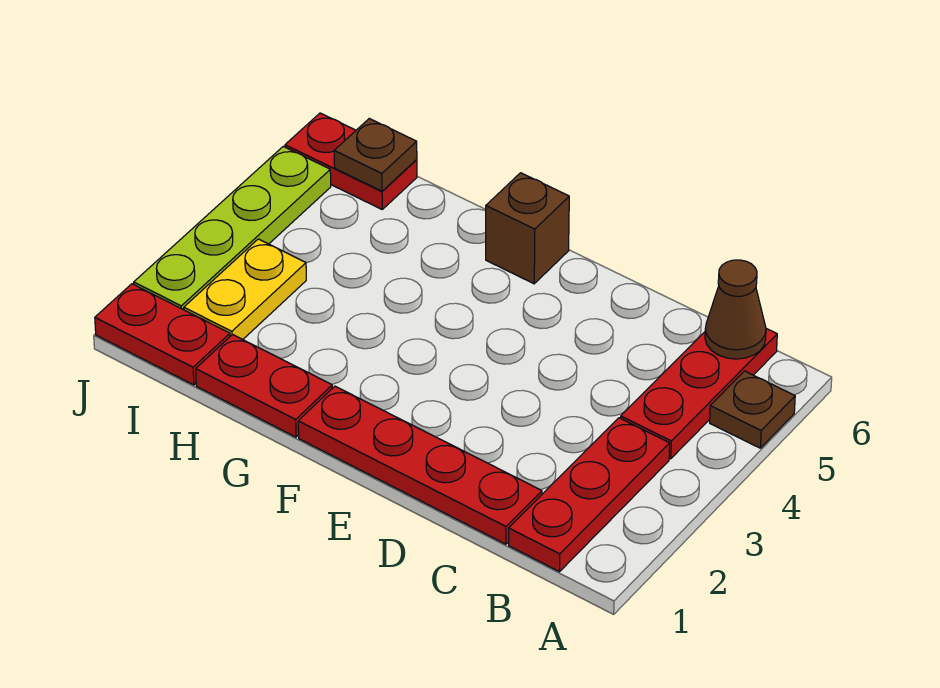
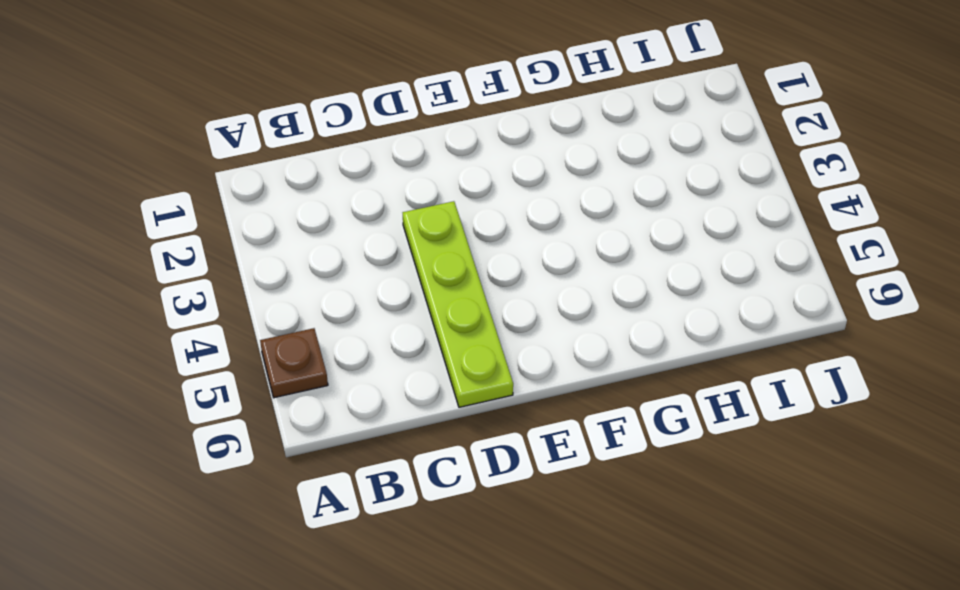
lime plate D3:D6 level 1 -> lime plate J2:J5 level 1
none -> red plate B1:B3 level 1
none -> red plate B4:B6 level 1
none -> red plate C1:F1 level 1

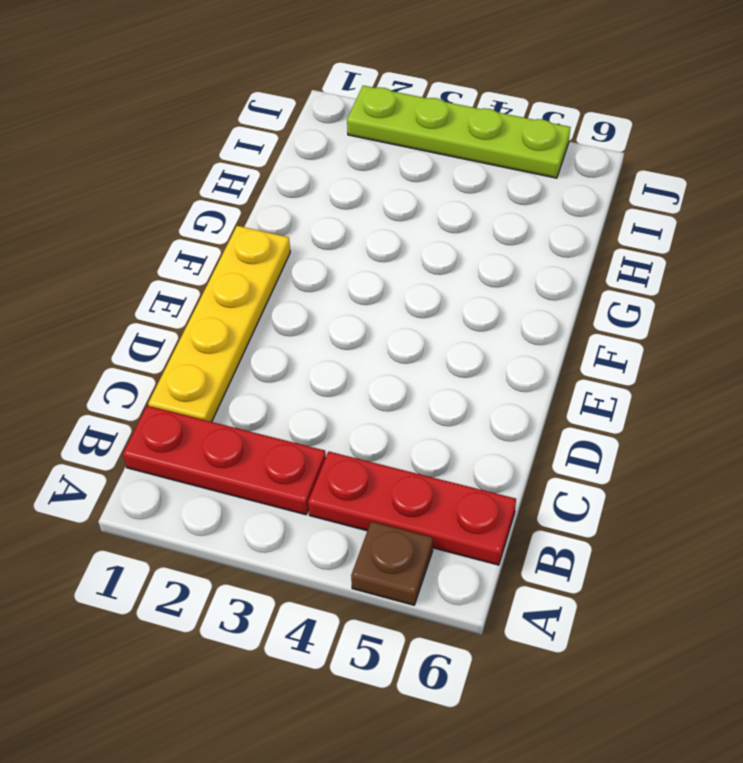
yellow plate C1:F1 level 1 -> red plate C1:F1 level 1
none -> brown brick F6 level 1
none -> red plate G1:H1 level 1
none -> red plate I1:J1 level 1

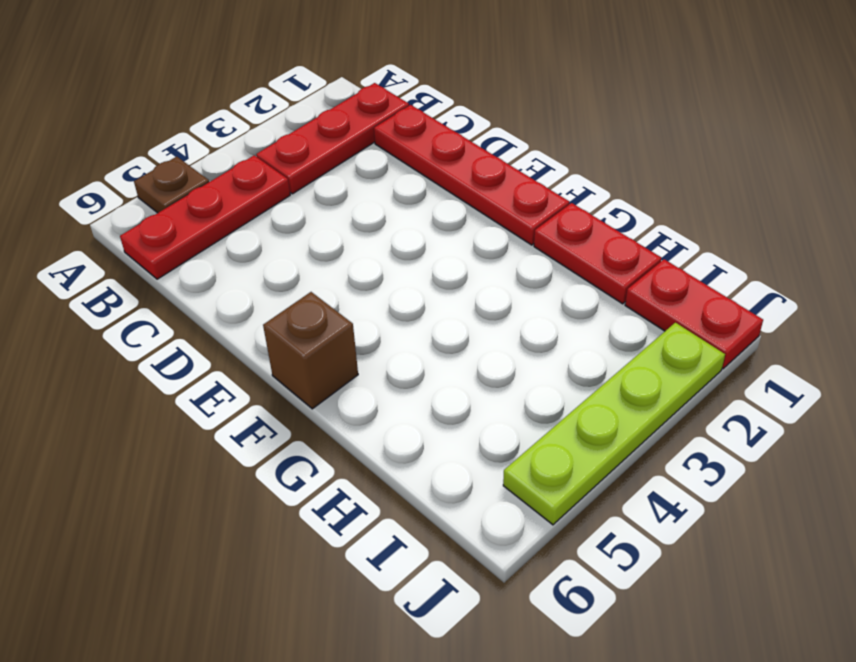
none -> yellow plate I2:I3 level 1
none -> red plate I6:J6 level 1
none -> brown cone B6 level 2

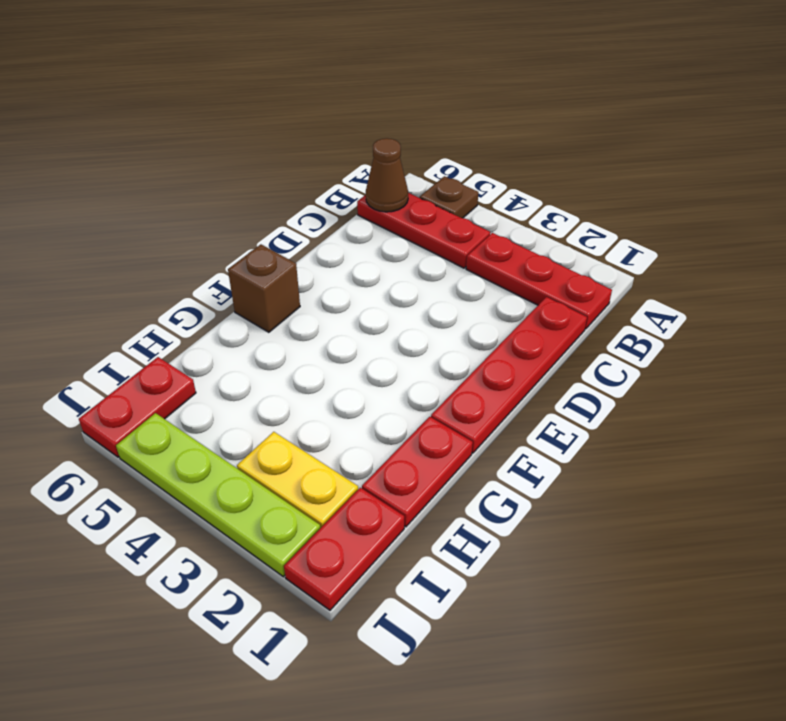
none -> brown plate I6 level 2

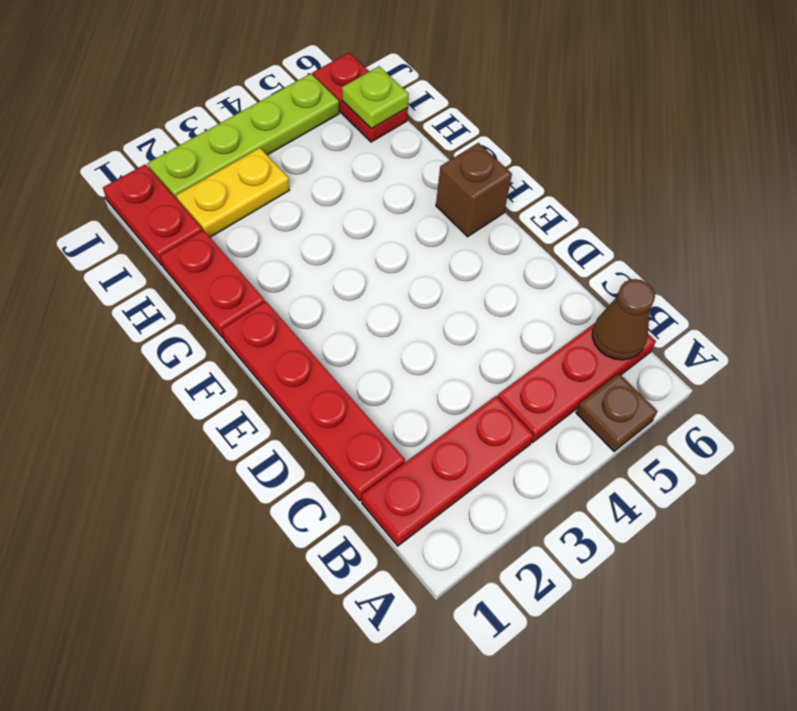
lime plate I6 level 2 -> brown plate I6 level 2

